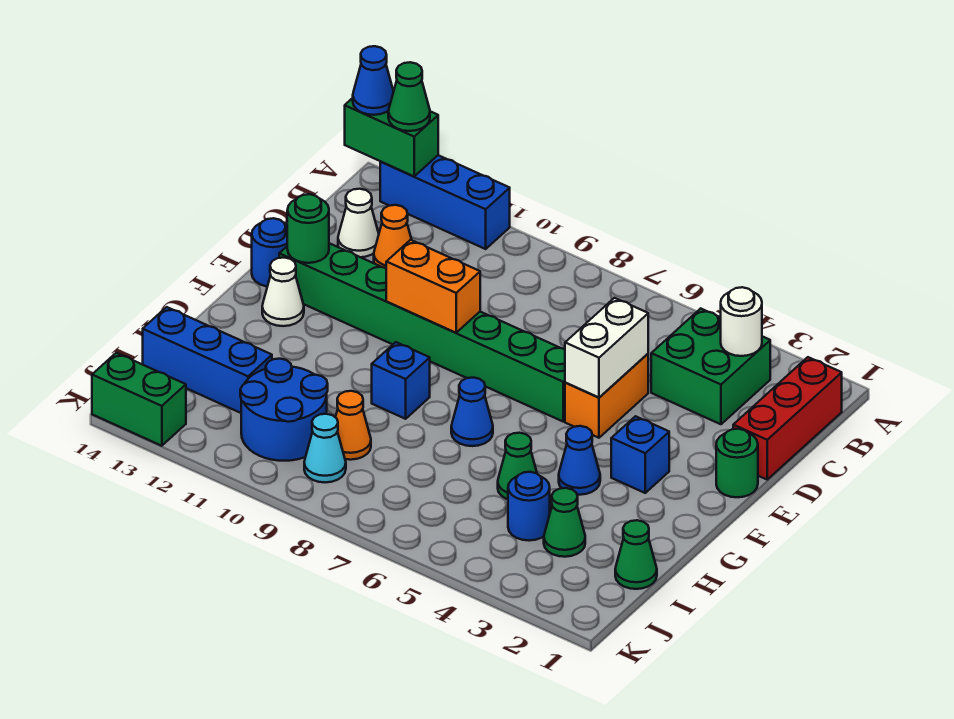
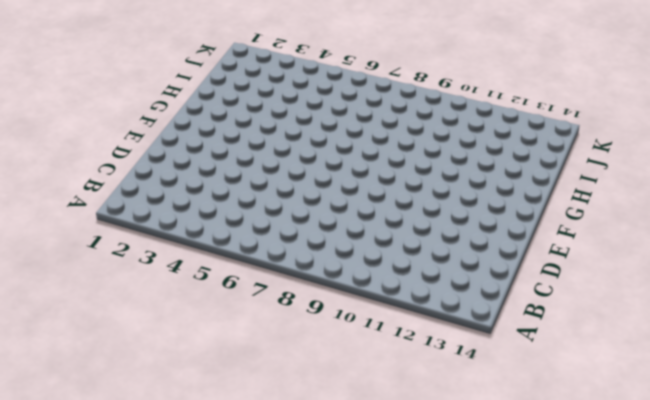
none -> blue brick A11:A13 level 1
none -> red brick B1:D1 level 1
none -> green brick B3:C4 level 1
none -> orange cone C12 level 1

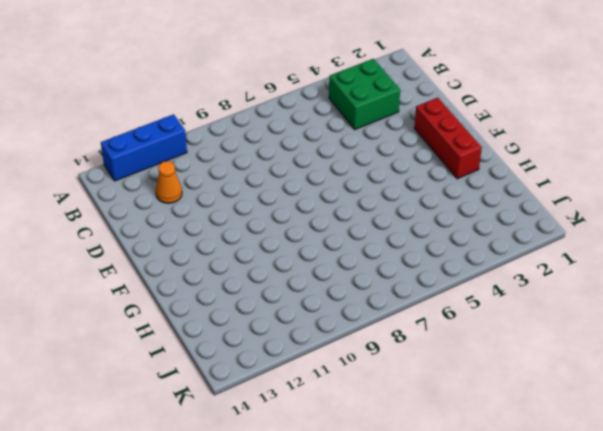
red brick E2:G2 level 1 -> red brick B1:D1 level 1
none -> white cone C13 level 1
none -> orange brick D5:E5 level 1
none -> green round brick E1 level 1
none -> green brick E6:E13 level 1

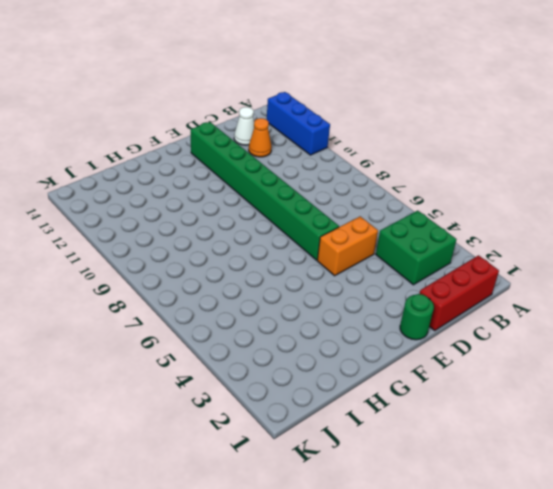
none -> blue round brick E14 level 1
none -> blue brick F3 level 1
none -> white cone F13 level 1
none -> blue cone G4 level 1

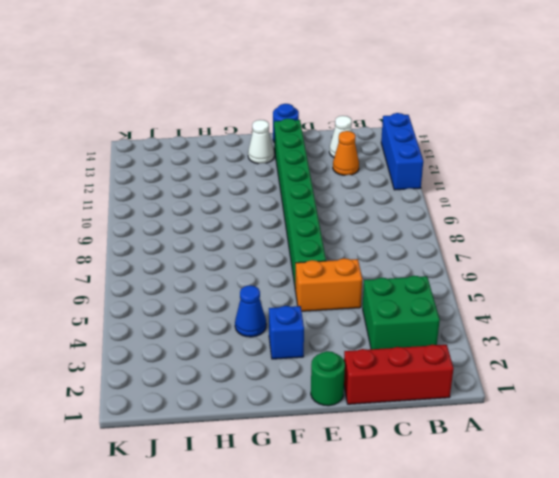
none -> blue cone G7 level 1
none -> blue brick G9 level 1
none -> green cone H5 level 1
none -> green cone I1 level 1

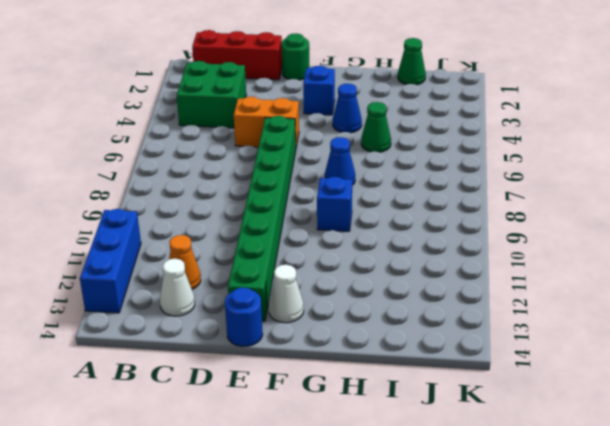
none -> green cone I3 level 1
none -> blue round brick I4 level 1
none -> orange cone I9 level 1
none -> blue round brick I10:J11 level 1

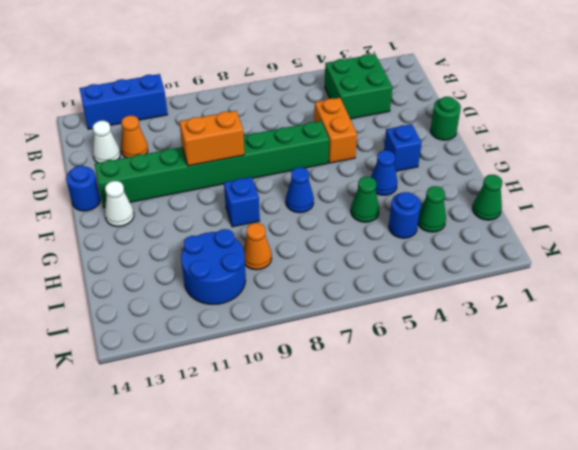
none -> red brick B1:D1 level 1
none -> blue brick I12:I14 level 1
none -> cyan cone J9 level 1
none -> green brick K13:K14 level 1

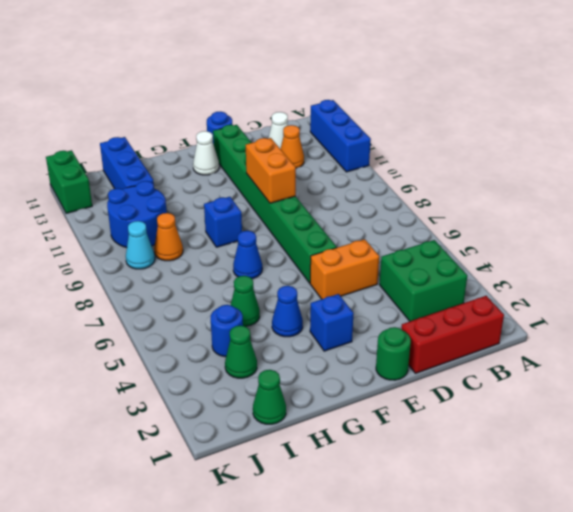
none -> green brick A13:A14 level 2
none -> white round brick B3 level 2
none -> white brick D5:E5 level 2
none -> green round brick E13 level 2

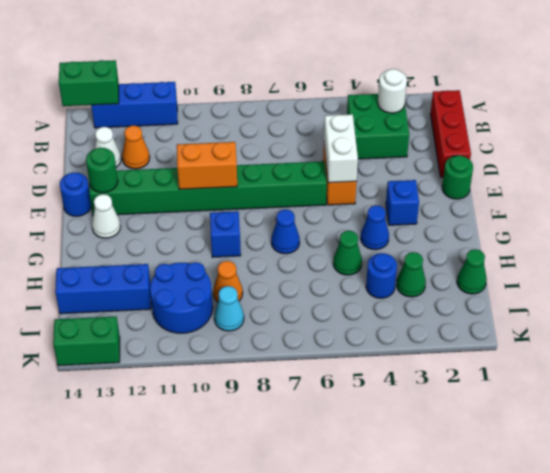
none -> green cone A13 level 3
none -> blue cone A14 level 3

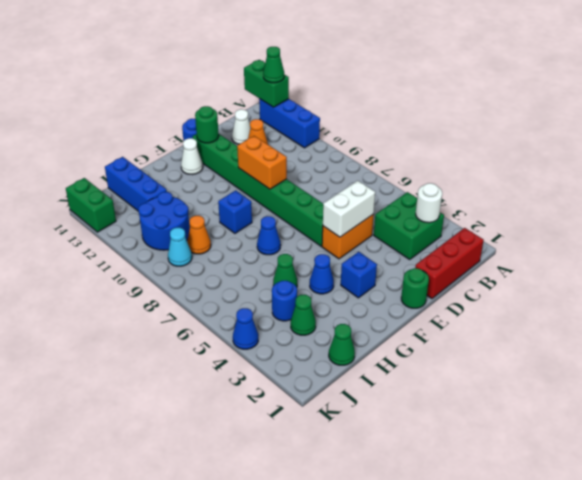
blue cone K4 level 1 -> blue cone A14 level 3

